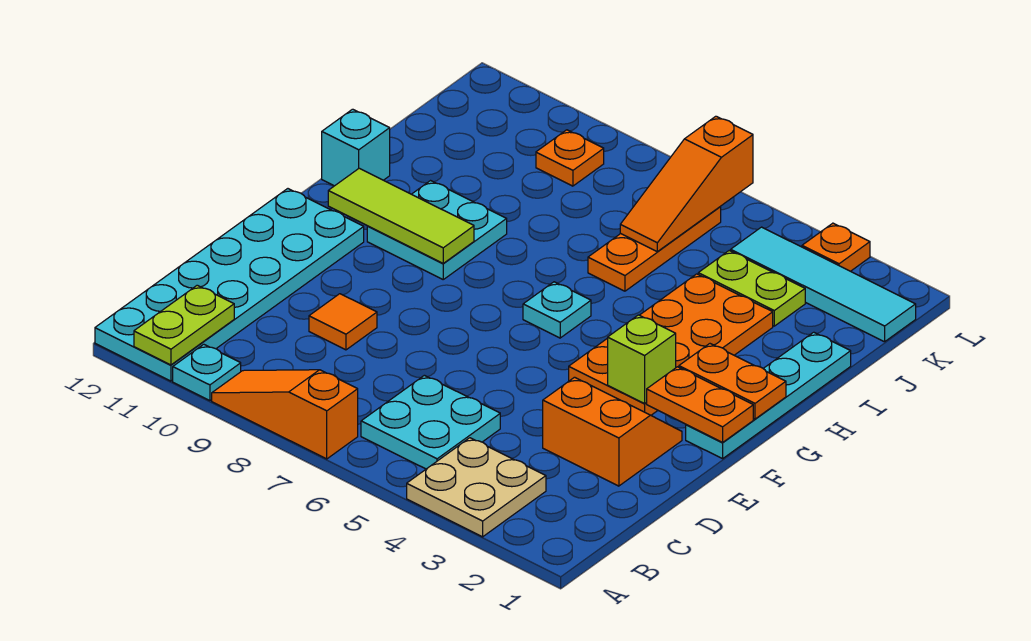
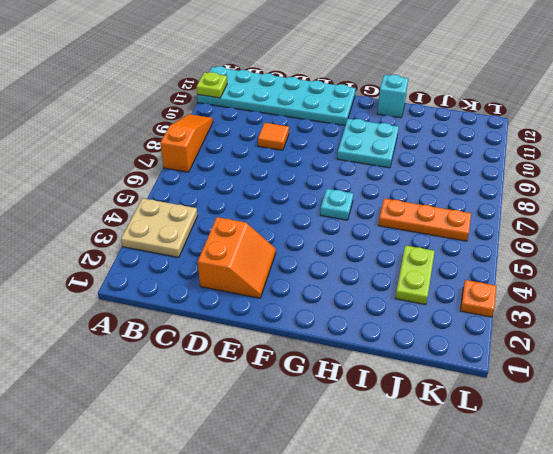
lime plate A11 level 2 -> lime plate A11:B11 level 2
none -> cyan plate A10 level 1
none -> cyan plate B5:C6 level 1
none -> cyan plate F1:I1 level 1

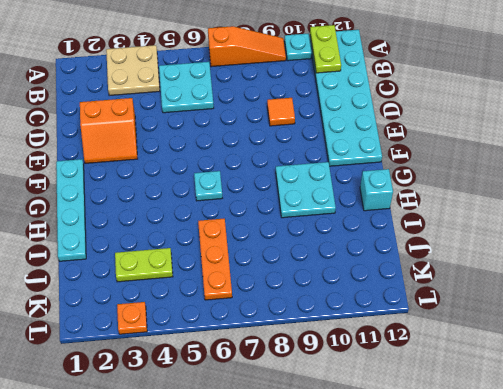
none -> orange plate F3:I4 level 1
none -> cyan tile K1:K4 level 1
none -> orange plate K9 level 1

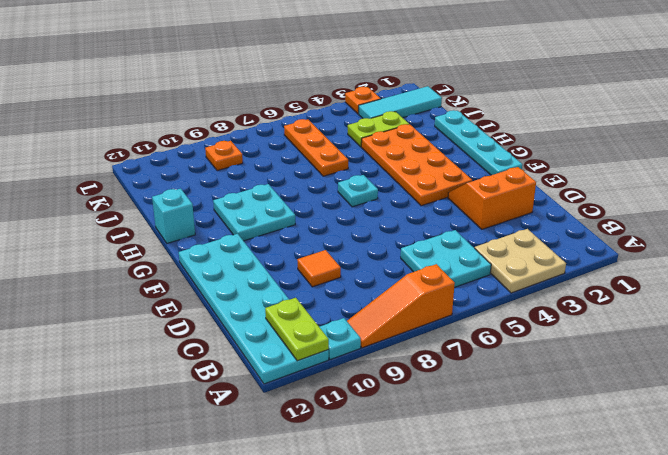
cyan tile K1:K3 level 1 -> cyan tile K1:K4 level 1
none -> orange plate F1:F2 level 2
none -> lime brick F3 level 2
none -> orange plate G1:G2 level 2

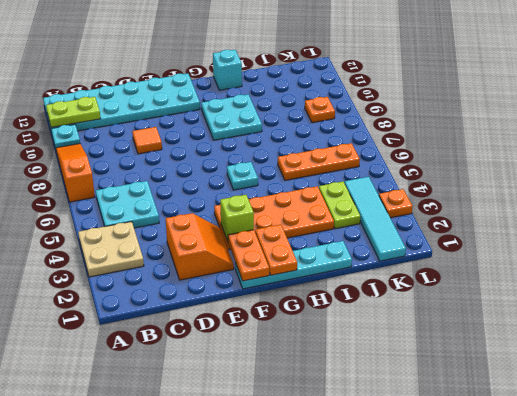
none -> lime tile G9:G11 level 2
none -> orange slope J6:L6 level 2 top L

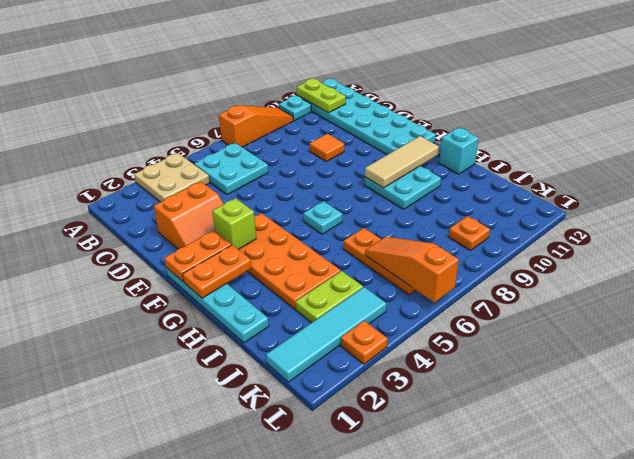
tan tile G9:G11 level 2 -> lime tile G9:G11 level 2

